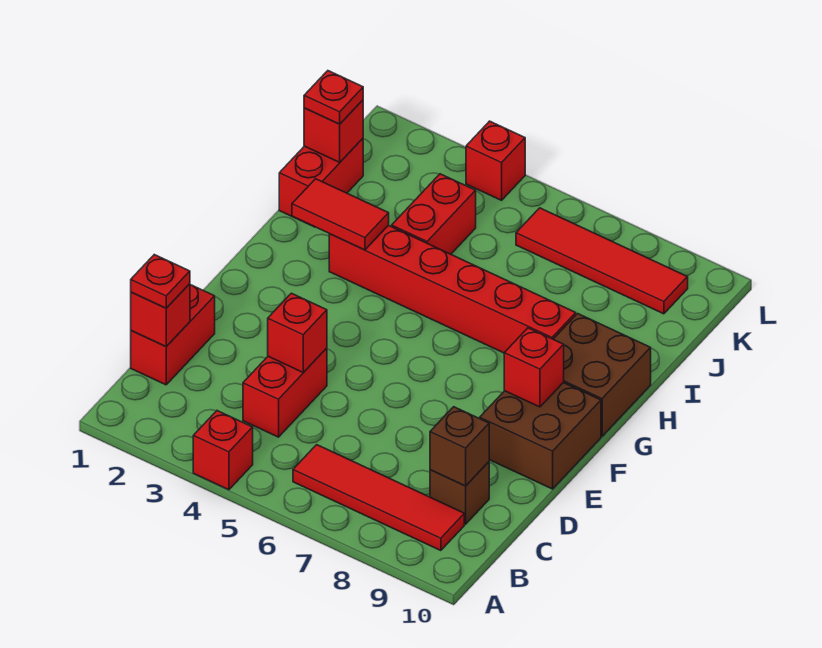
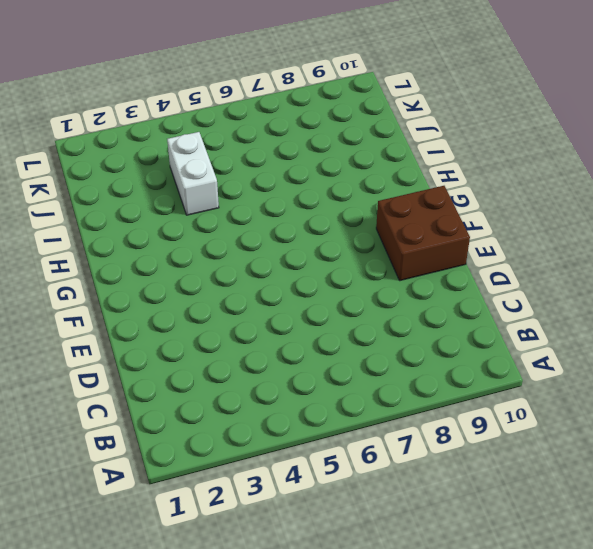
white brick I4:J4 level 1 -> red brick I4:J4 level 1
none -> red brick A4 level 1
none -> red tile B6:B9 level 1
none -> red brick C1:D1 level 1

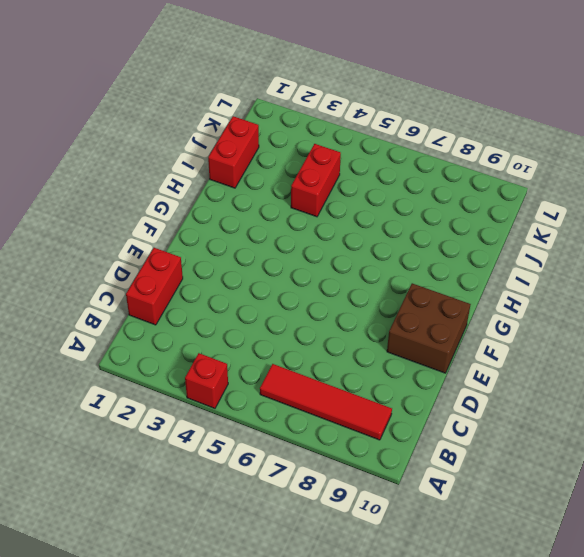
none -> red brick C4:D4 level 1
none -> brown brick C9 level 1
none -> brown brick G9:H10 level 1

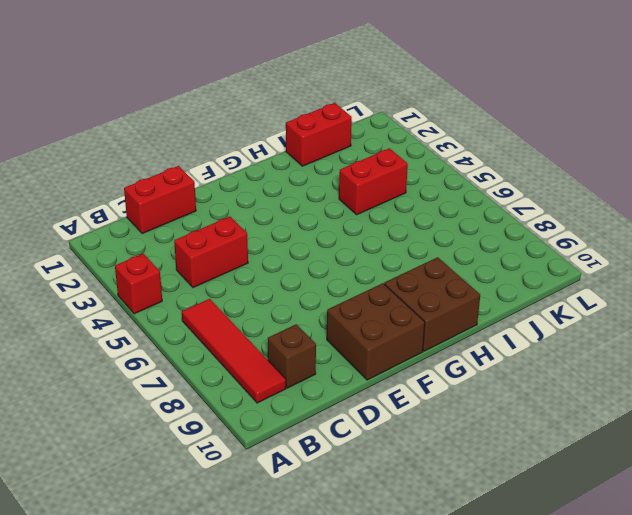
none -> red brick H3:H8 level 1
none -> red tile K6:K9 level 1
none -> red brick L4 level 1

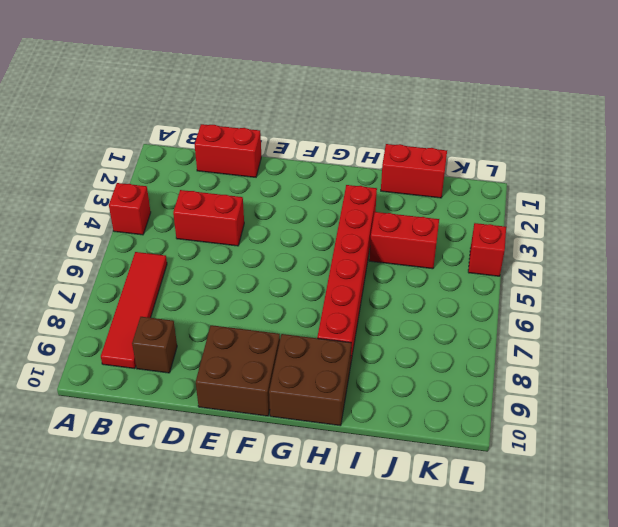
none -> red tile K6:K9 level 1
none -> red brick C1 level 2
none -> brown brick C9 level 2

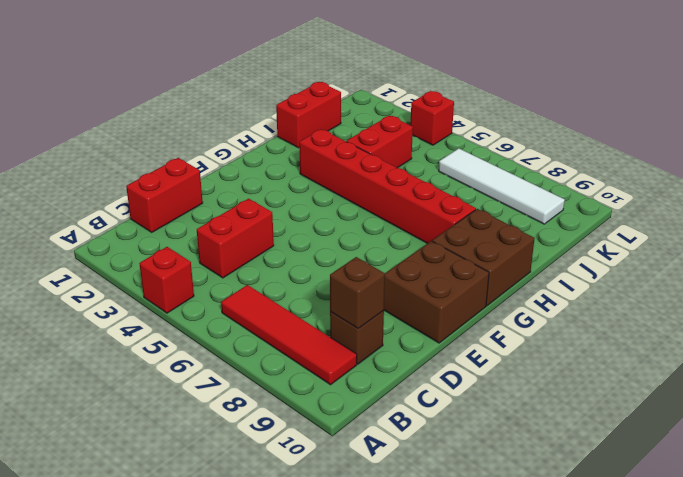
white tile K6:K9 level 1 -> red tile K6:K9 level 1
none -> red brick C1 level 2
none -> red brick D4 level 2
none -> red brick F9 level 2

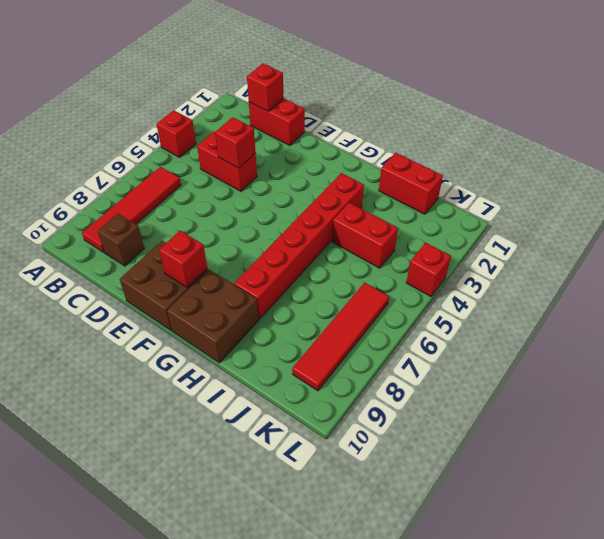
none -> brown brick C9 level 2
none -> red tile H2:H3 level 2
none -> red brick J1 level 2

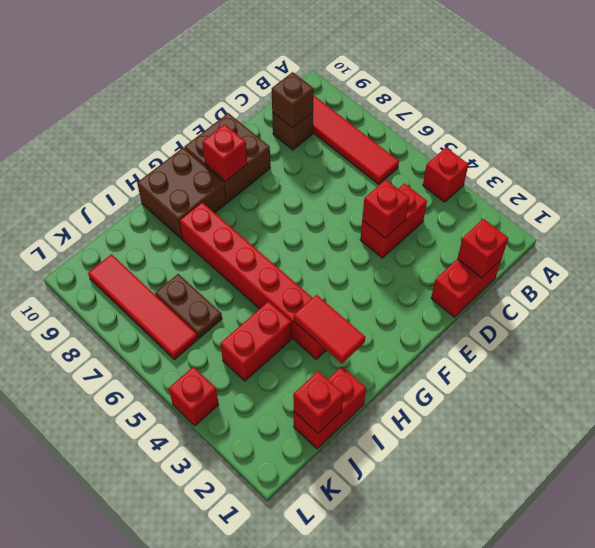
brown plate J6:J7 level 1 -> none
none -> red plate C1 level 3
none -> red plate J1 level 3

